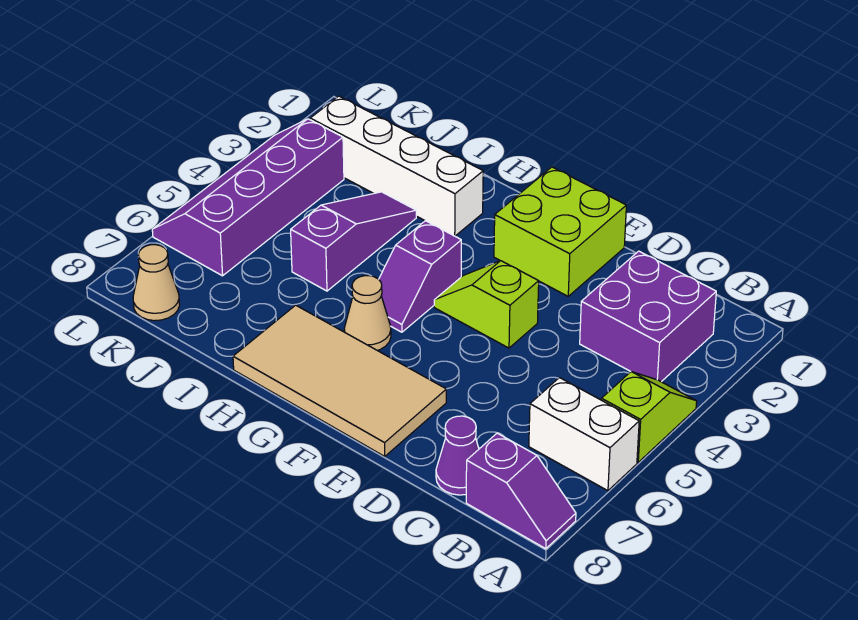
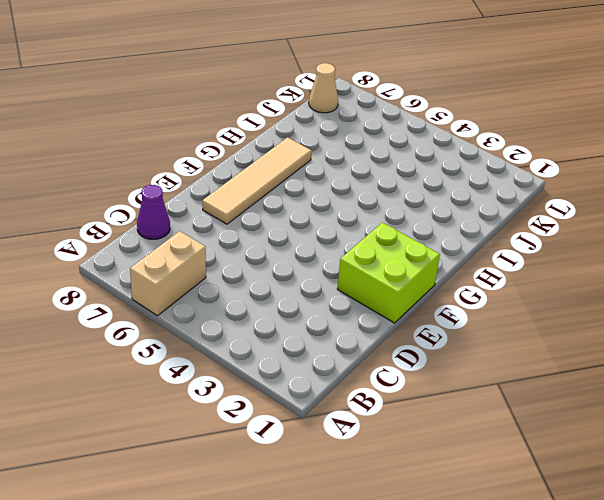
tan brick A6:B6 level 1 -> white brick A6:B6 level 1
tan tile E7:H7 level 1 -> tan tile E7:H8 level 1
none -> lime slope A4:A5 level 1 top 5
none -> purple slope A8:B8 level 1 top B
none -> purple brick B2:C3 level 1

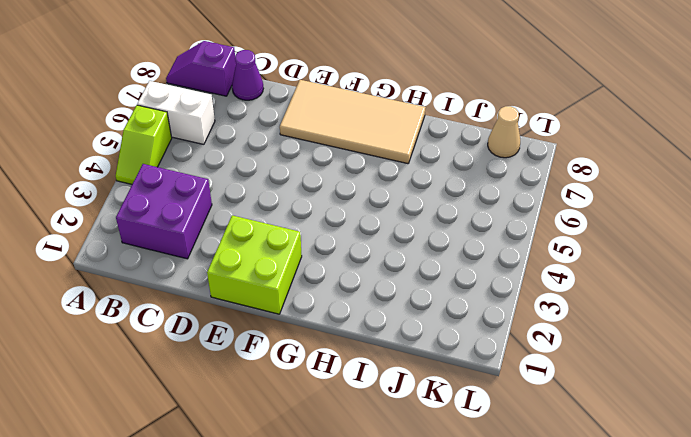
none -> lime slope E4:F4 level 1 top E
none -> purple slope G4:G5 level 1 top 4
none -> tan cone G6 level 1

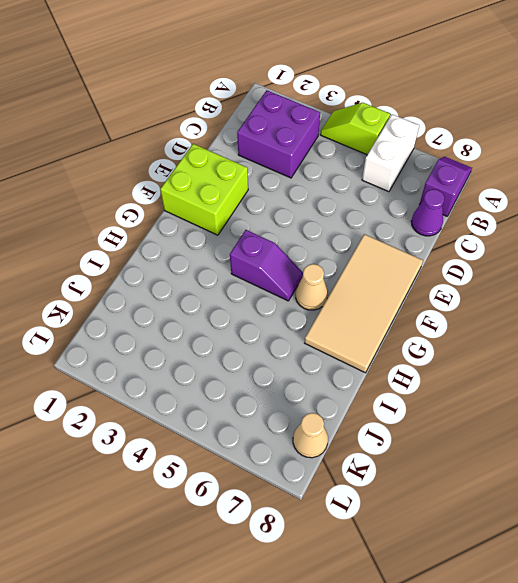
none -> lime slope E4:F4 level 1 top E
none -> white brick H2:K2 level 1
none -> purple slope I3:I5 level 1 top 5

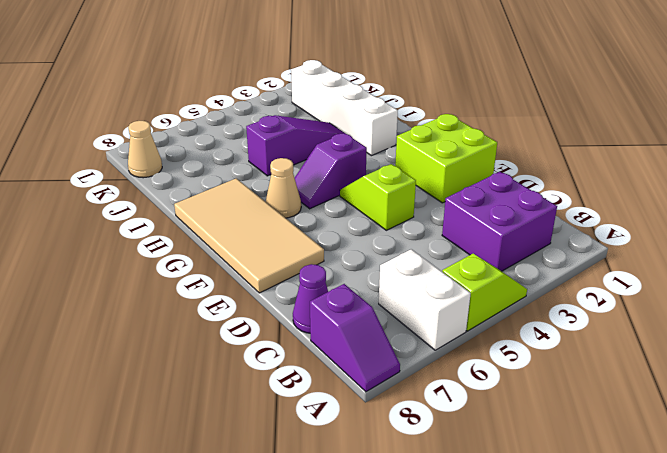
none -> purple slope K3:L6 level 1 top K

